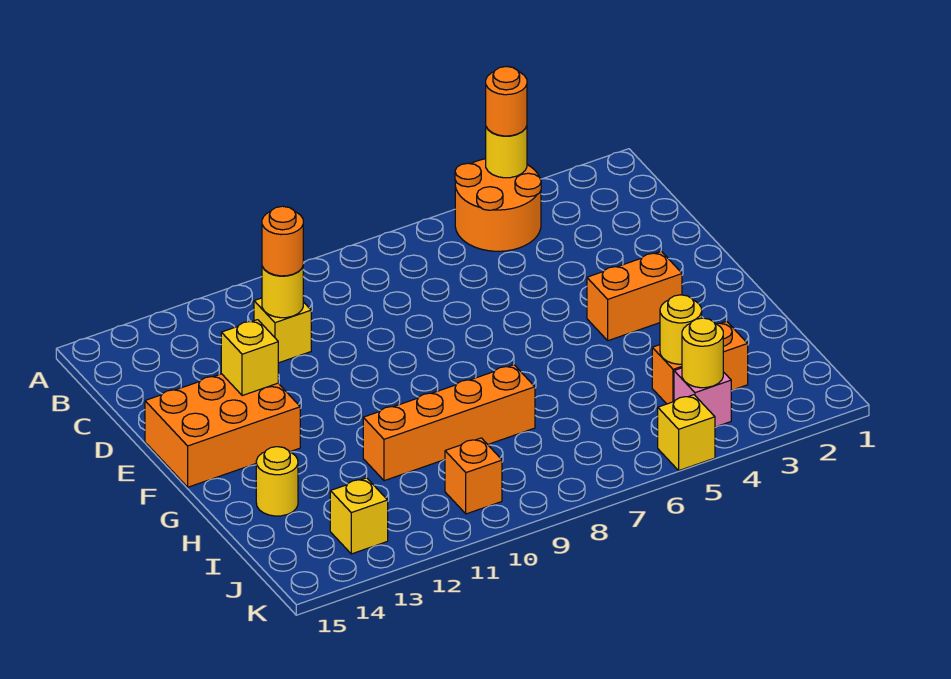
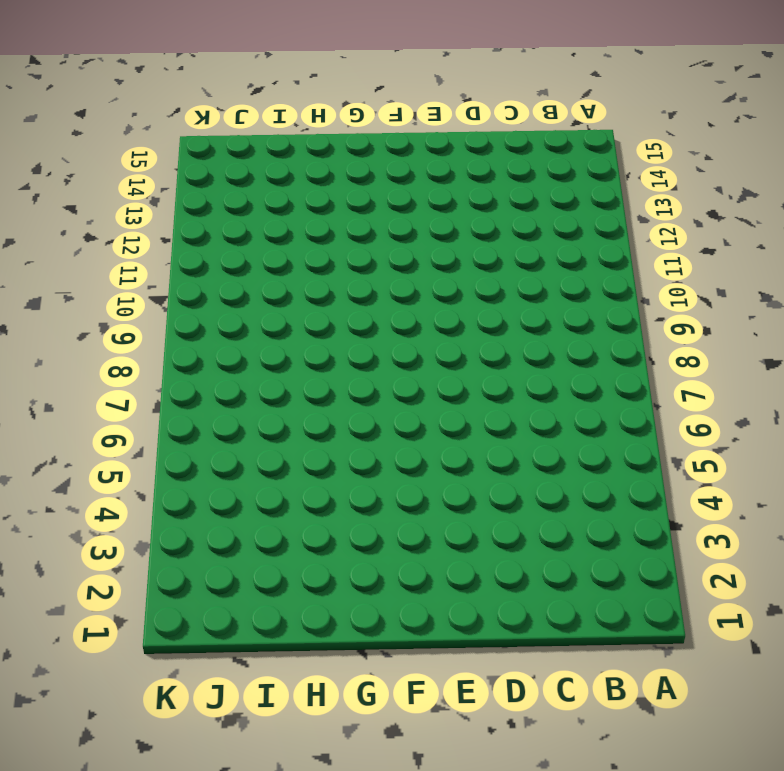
none -> orange round brick A4:B5 level 1
none -> yellow brick C11 level 1
none -> orange brick E13:F15 level 1

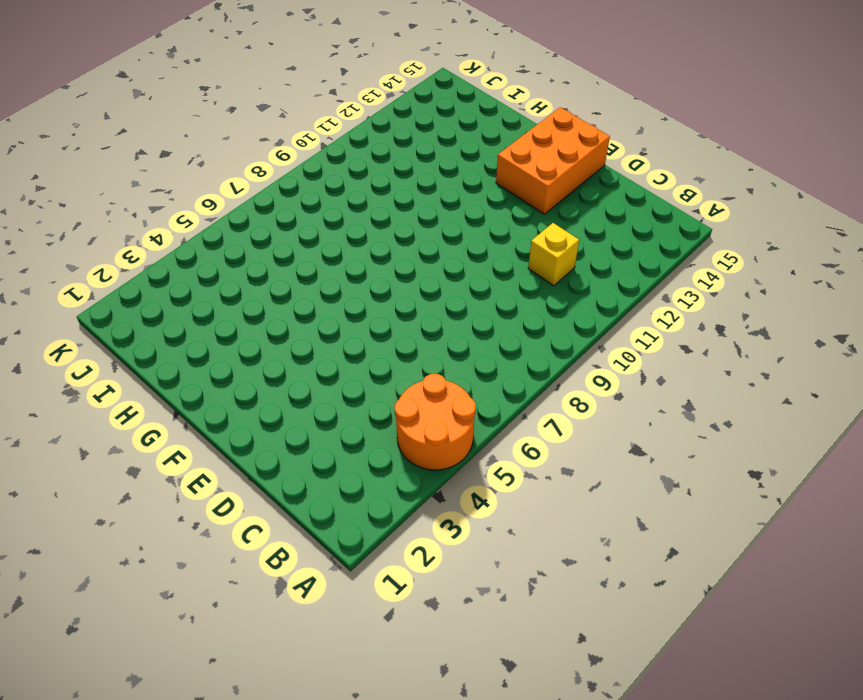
none -> orange brick F3:F4 level 1
none -> orange brick H8:H11 level 1
none -> yellow round brick H14 level 1

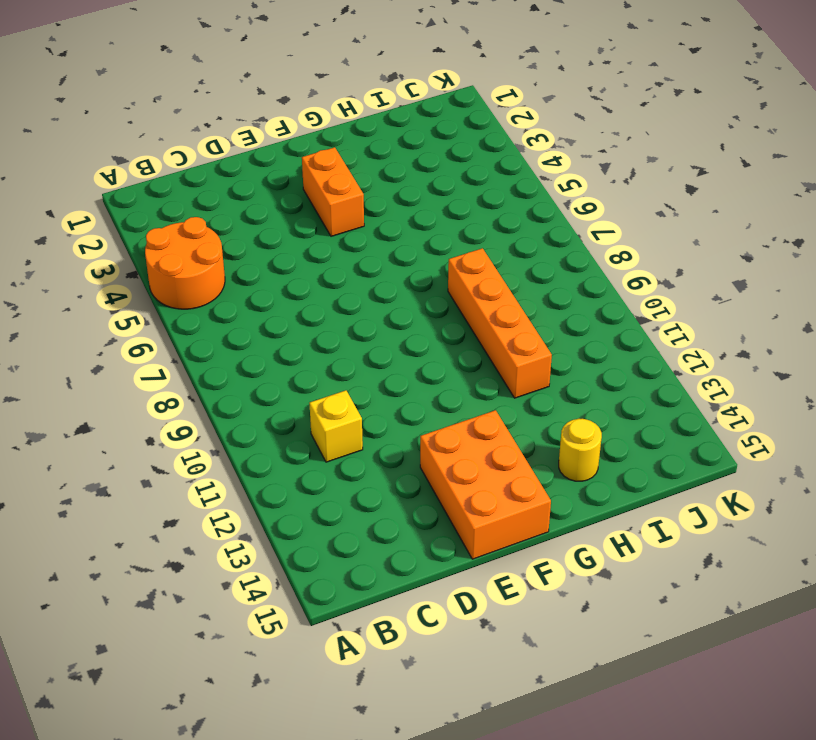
none -> orange brick I3:I4 level 1
none -> pink brick J4 level 1
none -> orange brick J10 level 1

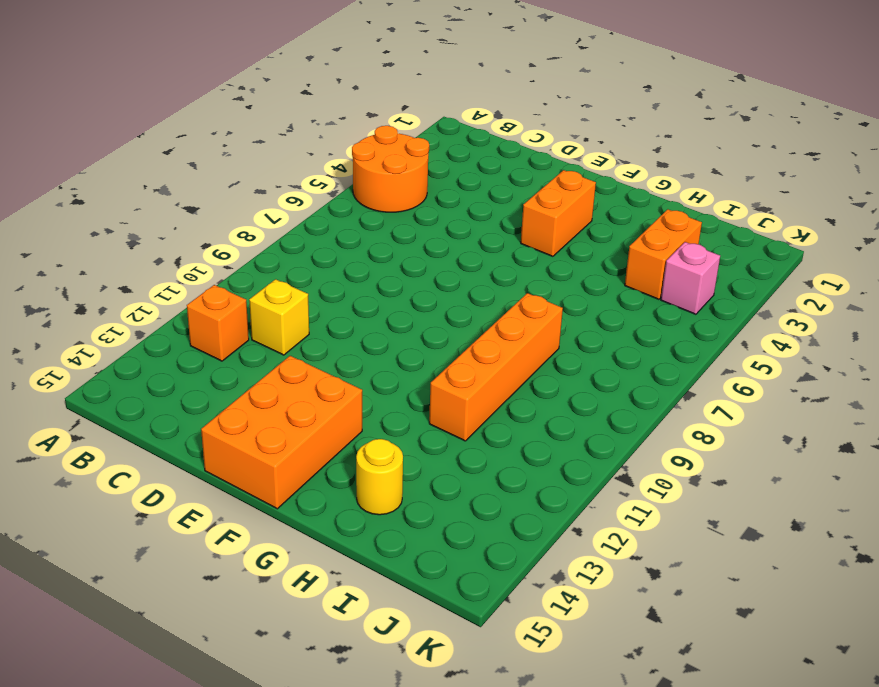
orange brick B12 level 1 -> orange brick J10 level 1
none -> yellow brick J13 level 1
none -> yellow brick K5 level 1
none -> yellow round brick A4 level 2

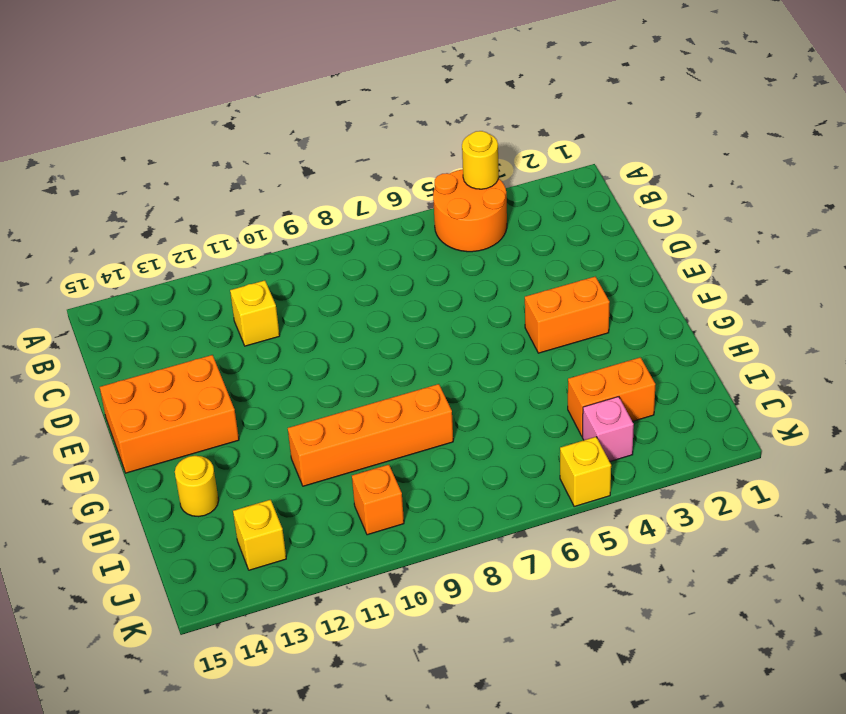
none -> yellow round brick C11 level 2
none -> yellow brick E13 level 2
none -> yellow round brick I4 level 2

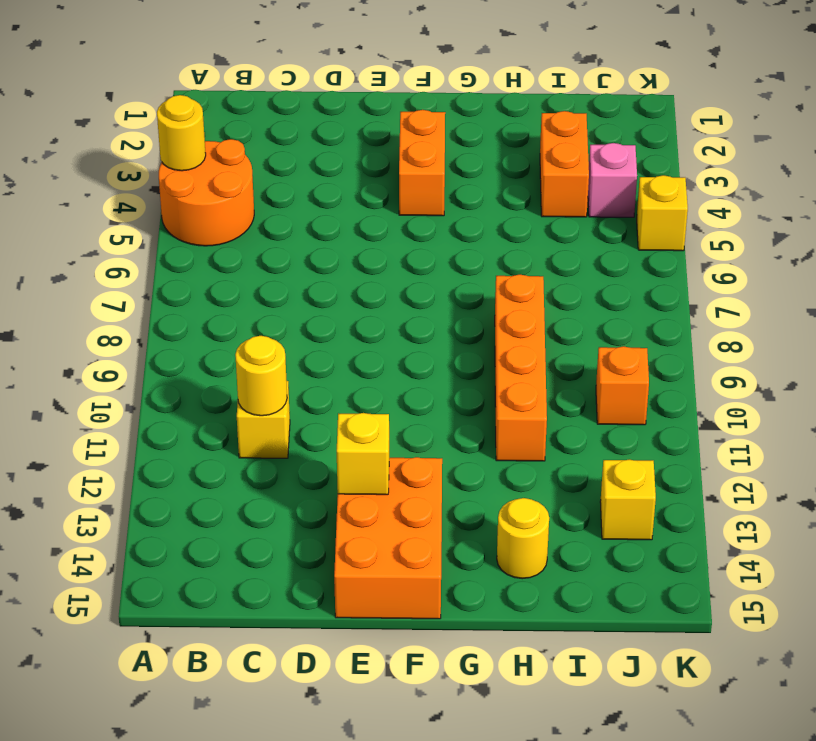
none -> yellow round brick I4 level 2
none -> yellow round brick J4 level 2
none -> orange round brick A4 level 3

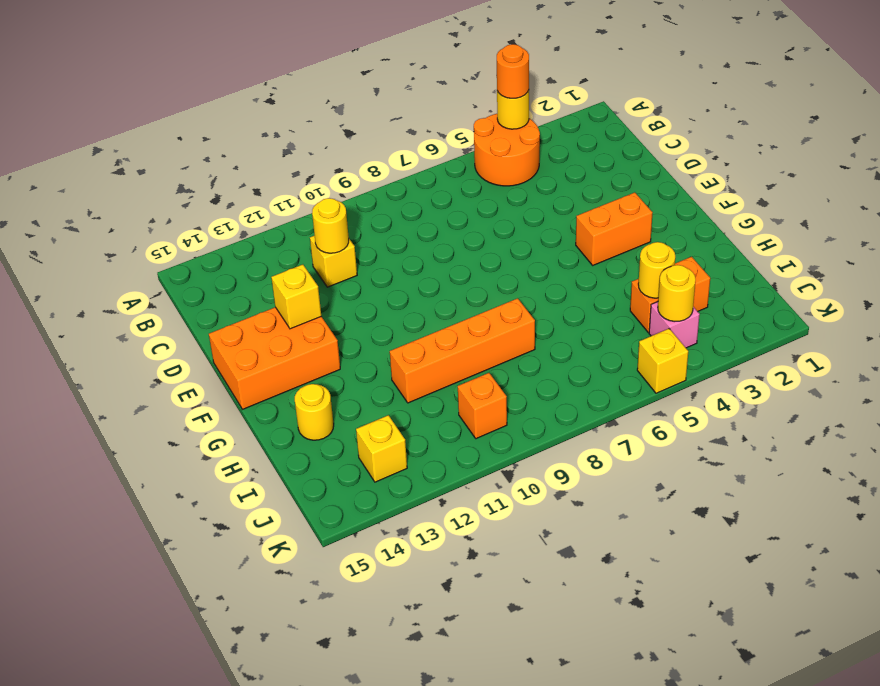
none -> orange round brick C11 level 3

